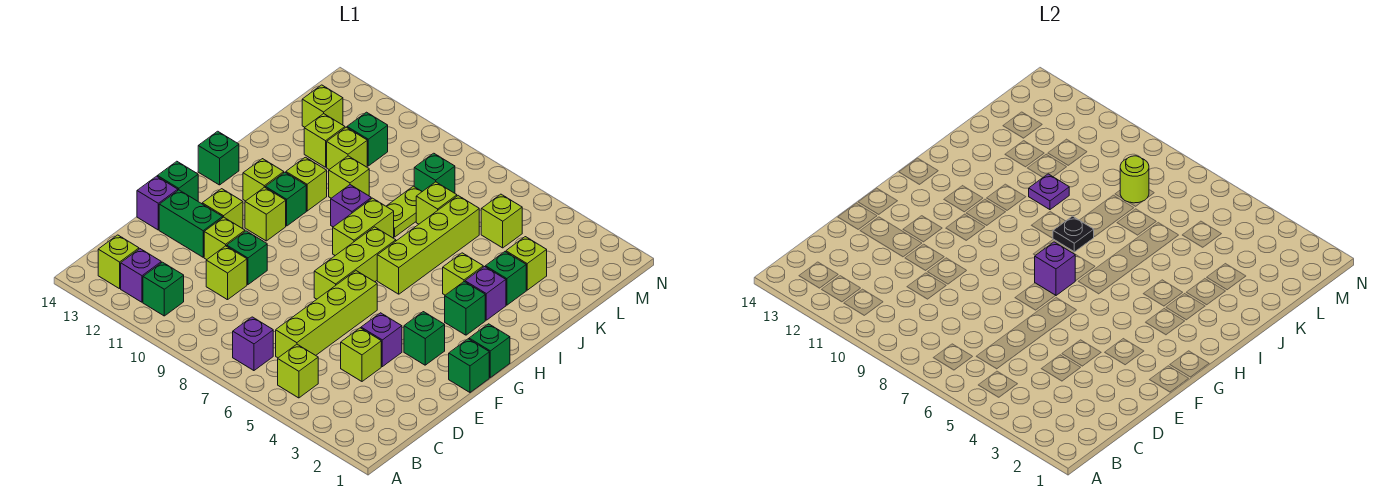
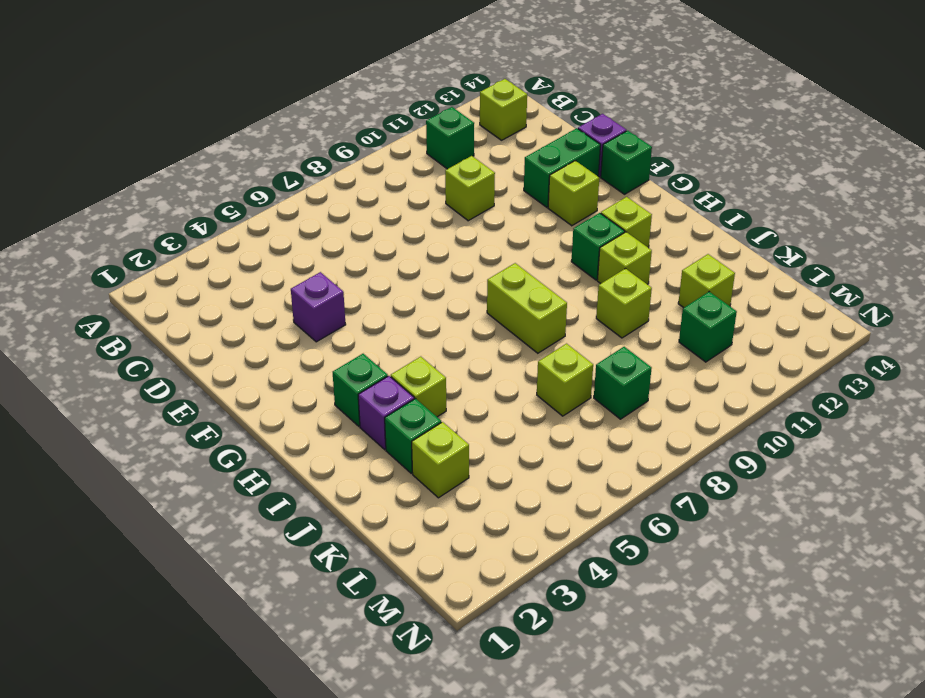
none -> lime brick B5 level 1
none -> purple brick B7 level 1
none -> purple brick B12 level 1
none -> lime brick C6:F6 level 1

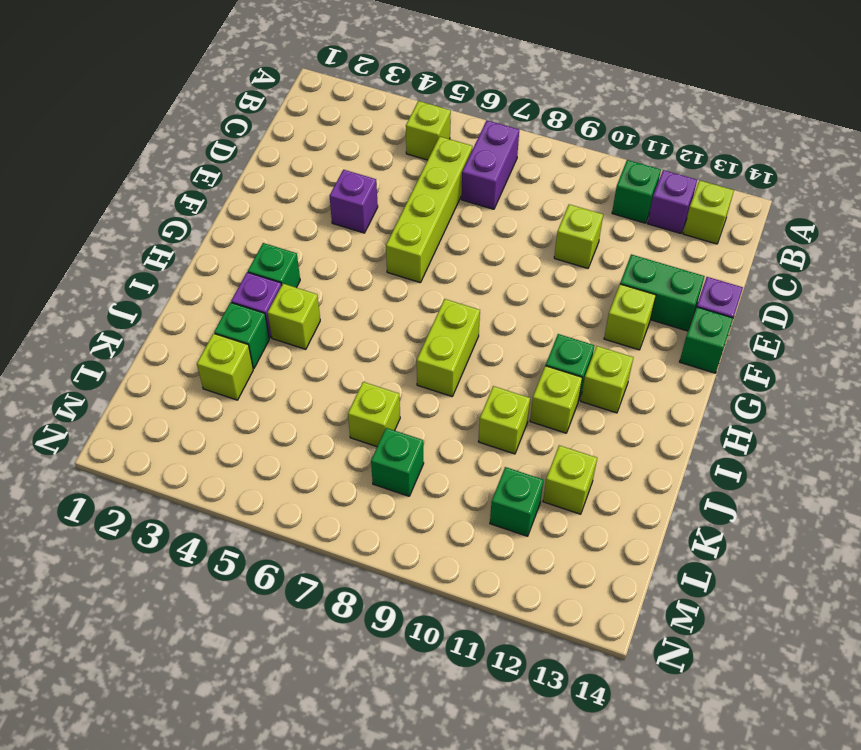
purple brick B7:C7 level 1 -> purple brick B7 level 1
none -> lime brick D4 level 1
none -> green brick E10 level 1
none -> lime brick E11 level 1
none -> green brick F1 level 1

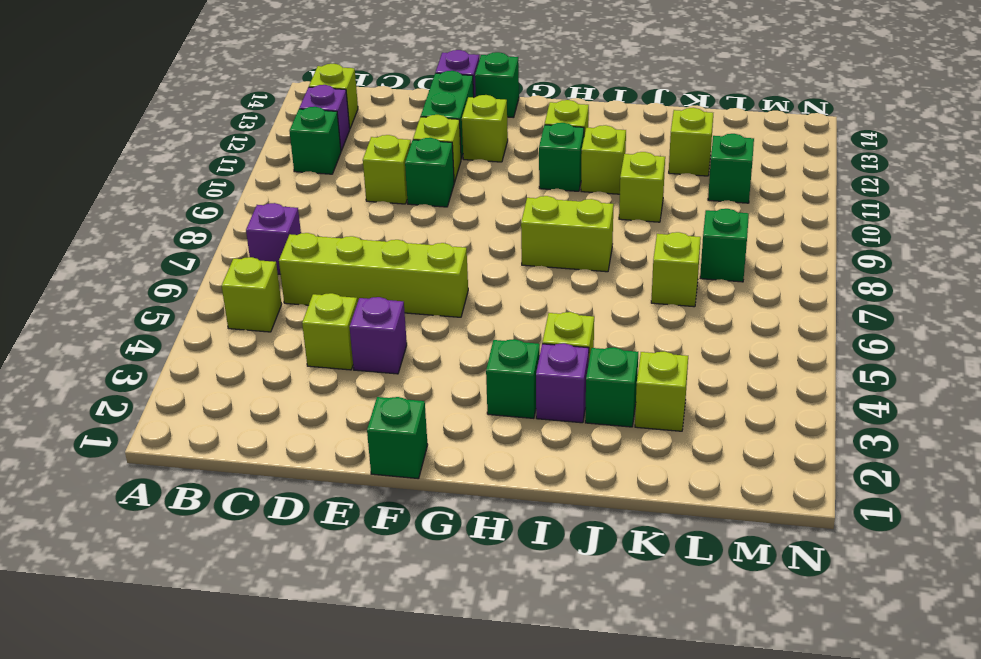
none -> green brick F3 level 1
none -> lime brick F7:H7 level 1
none -> green brick G1 level 1
none -> lime brick G11 level 1

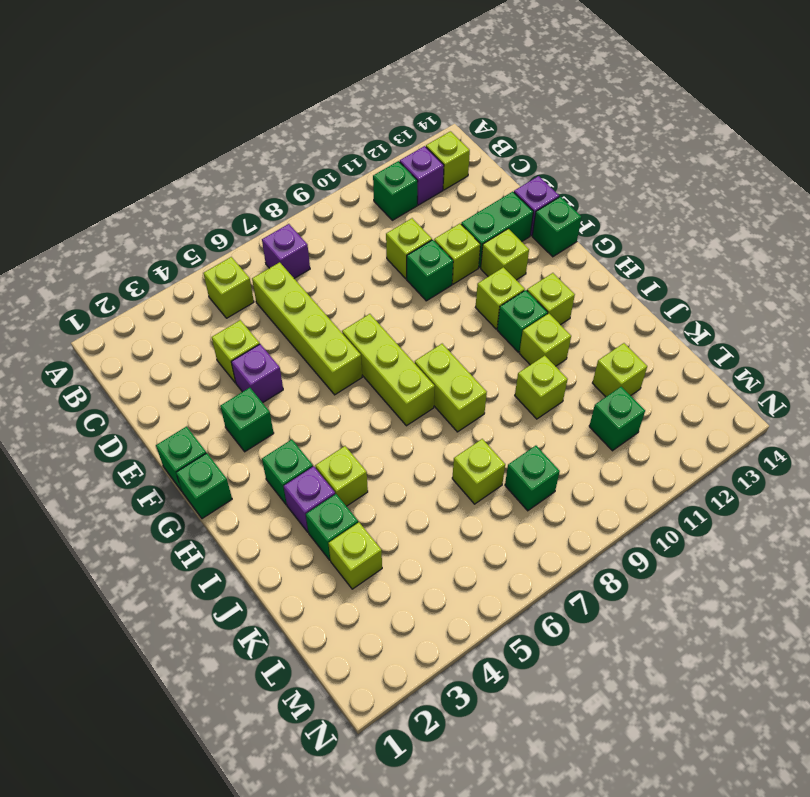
none -> lime brick H6:K6 level 1
none -> green brick H14 level 1
none -> purple brick I9 level 1
none -> lime plate J8:K8 level 1

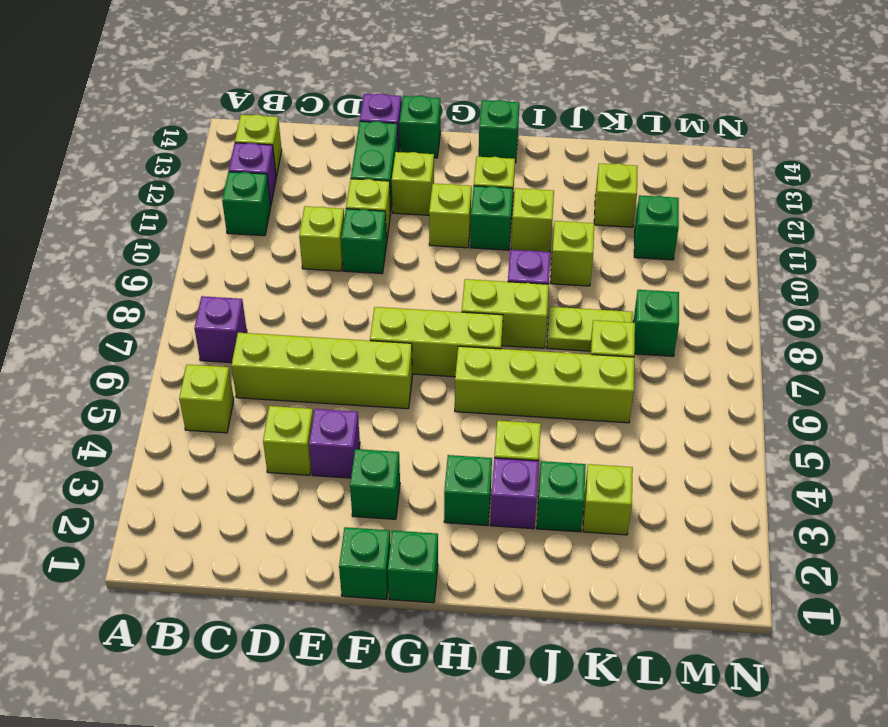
none -> lime brick K11 level 1
none -> lime brick L5 level 1
none -> lime brick L13 level 1
none -> purple brick G7 level 2

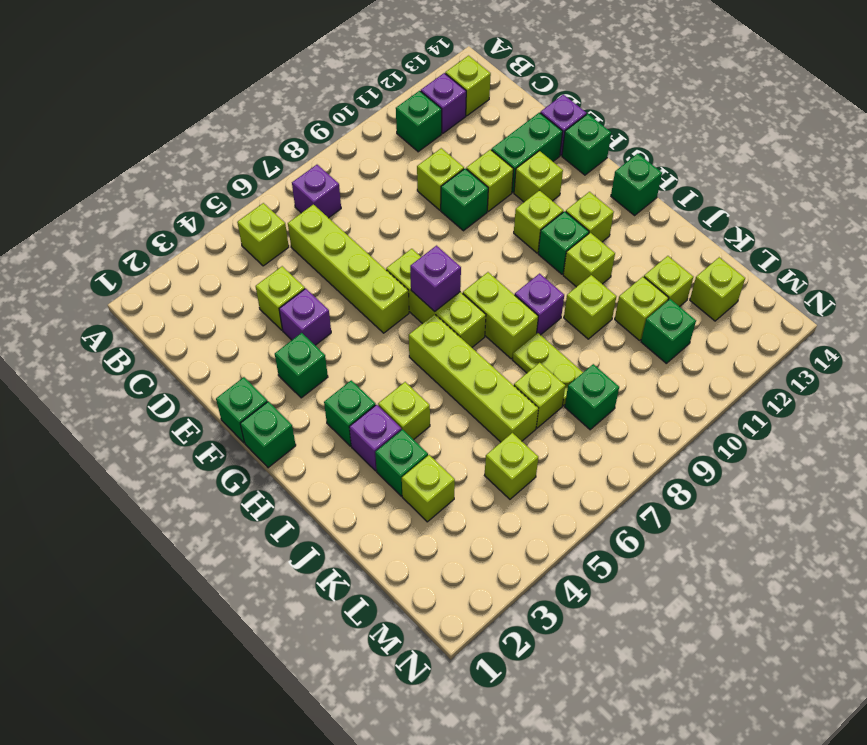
none -> black plate I8 level 2
none -> purple plate J10 level 2
none -> lime round brick L8 level 2

